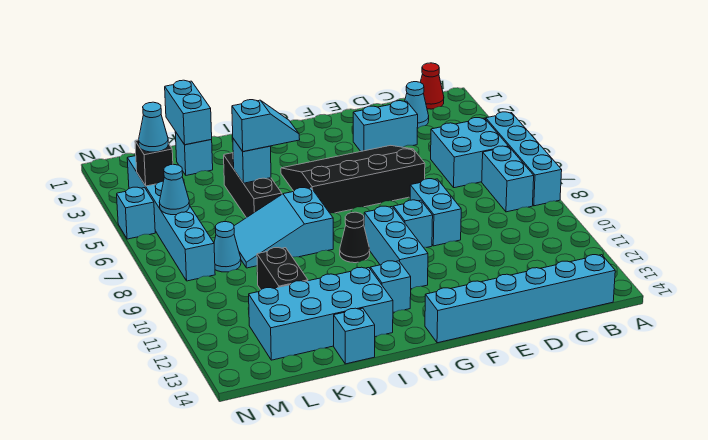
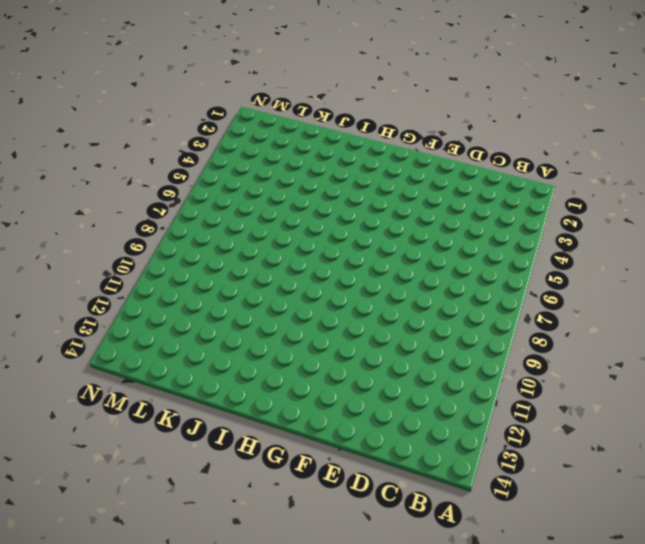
none -> cyan brick A5:A8 level 1
none -> red cone B1 level 1
none -> cyan brick B5:C6 level 1

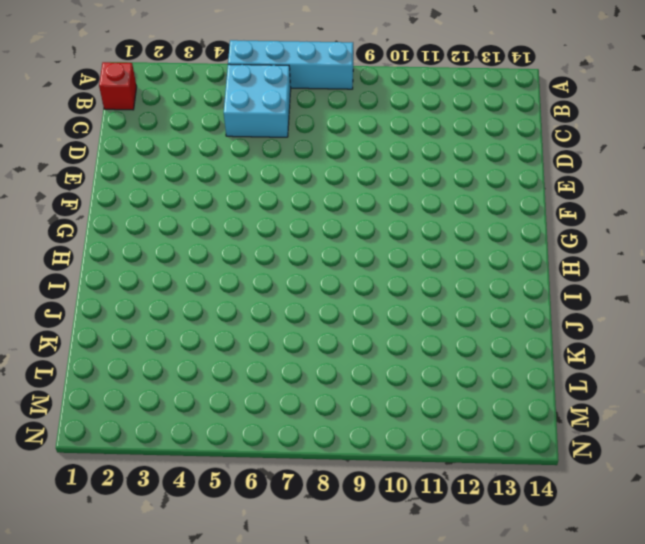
red brick B1 level 1 -> red cone B1 level 1
none -> cyan brick B7:B8 level 1
none -> cyan brick B14:G14 level 1
none -> cyan cone C2 level 1

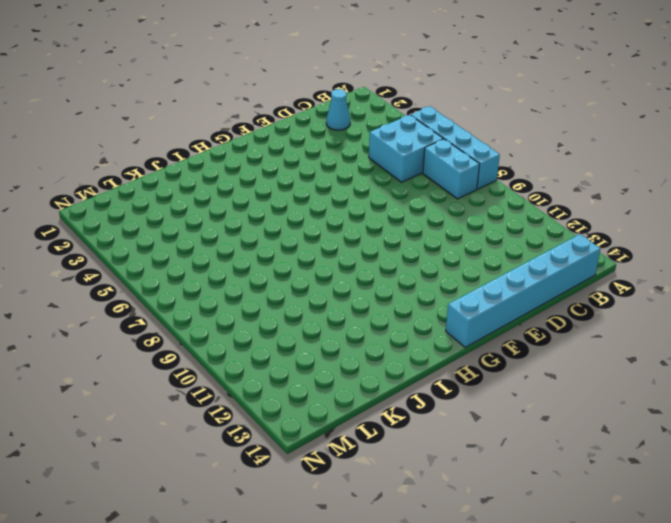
none -> red cone B1 level 1
none -> cyan brick D3:E3 level 1
none -> black slope E4:H6 level 1 top 6

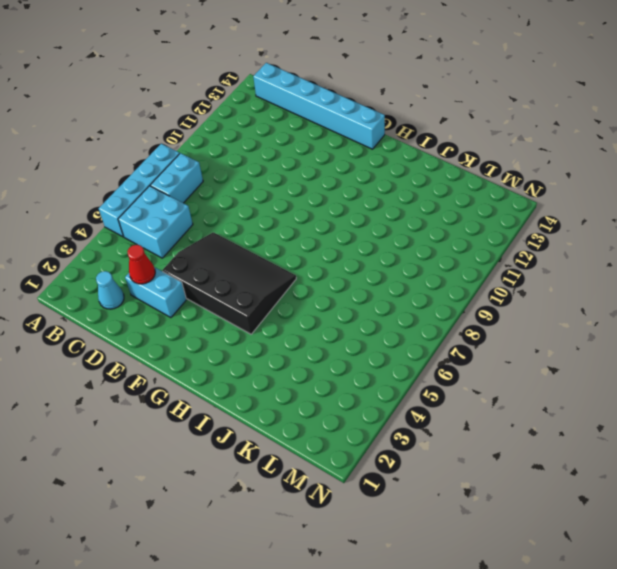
red cone D3 level 2 -> red cone B1 level 1
black slope E4:H6 level 1 top 4 -> black slope E4:H6 level 1 top 6
none -> cyan brick E8:E9 level 1
none -> cyan brick F9 level 1
none -> cyan brick G9:G11 level 1

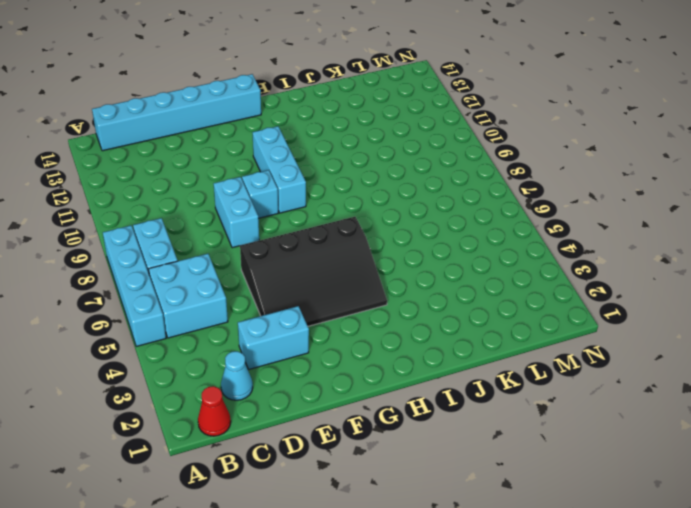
none -> black cone H9 level 1
none -> cyan brick H12 level 1
none -> cyan slope I7:K8 level 1 top I

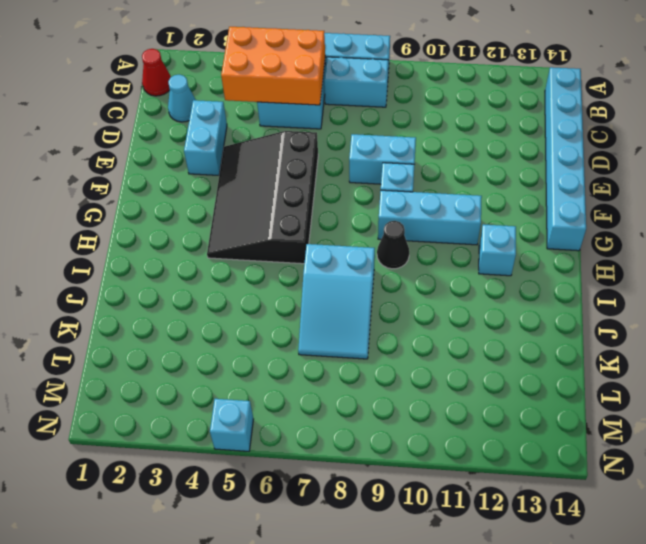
orange brick B4:C6 level 2 -> none
none -> cyan brick I12:L13 level 1
none -> black brick J4:J6 level 1
none -> cyan brick J14 level 1

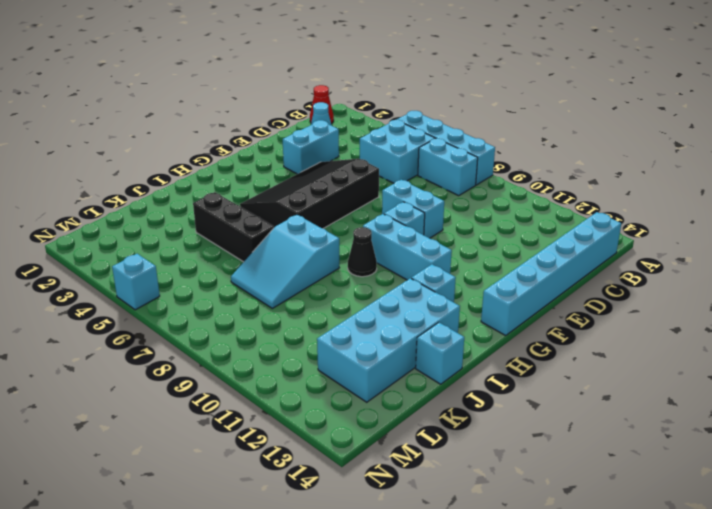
none -> cyan brick K2 level 1
none -> black brick K10:K11 level 1
none -> cyan cone L8 level 1

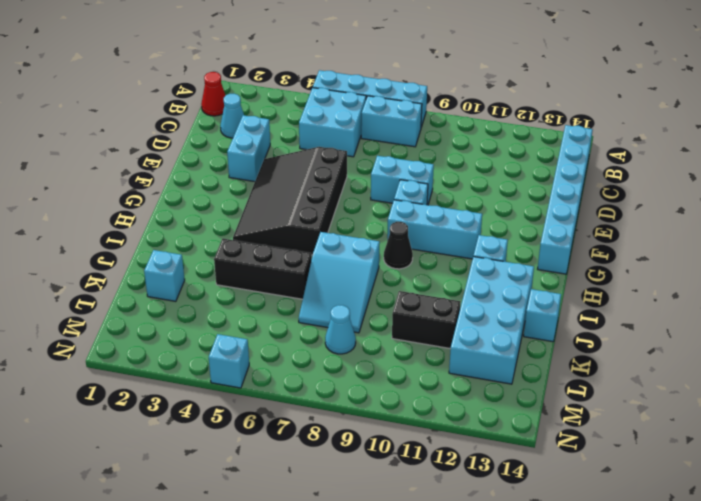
none -> cyan brick M3:M8 level 1
none -> cyan brick J5 level 2
none -> cyan brick K1:K2 level 2

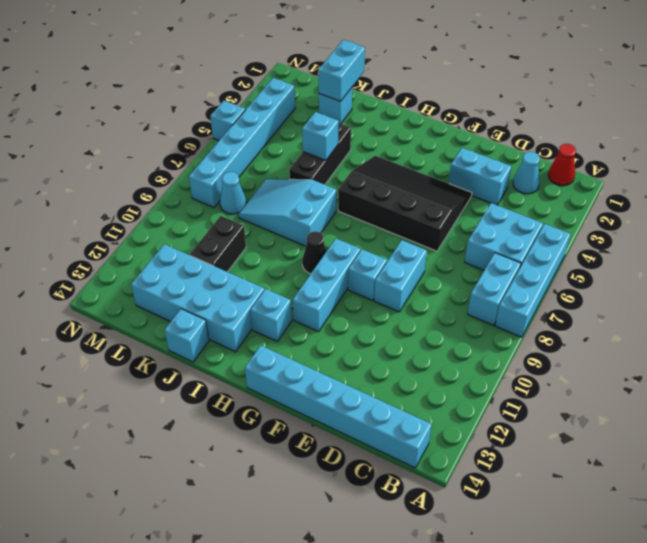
none -> black brick M4 level 2
none -> cyan cone M6 level 2
none -> cyan slope I5:J5 level 3 top J

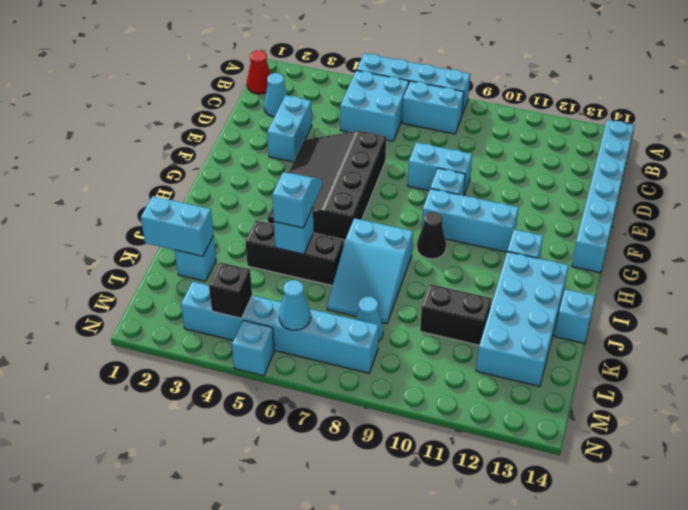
none -> cyan cone M4 level 3

